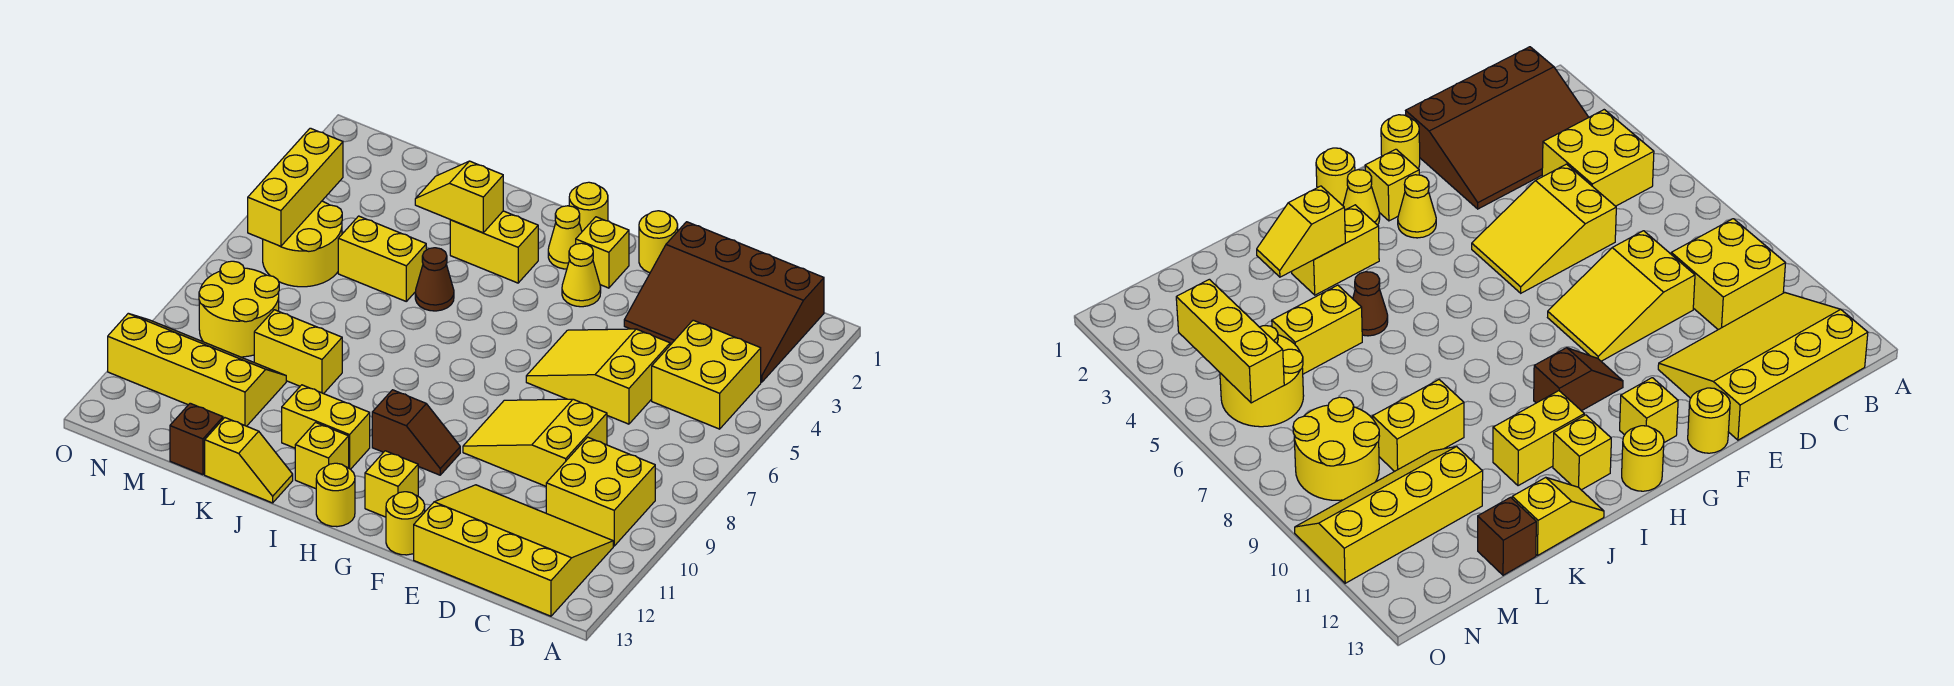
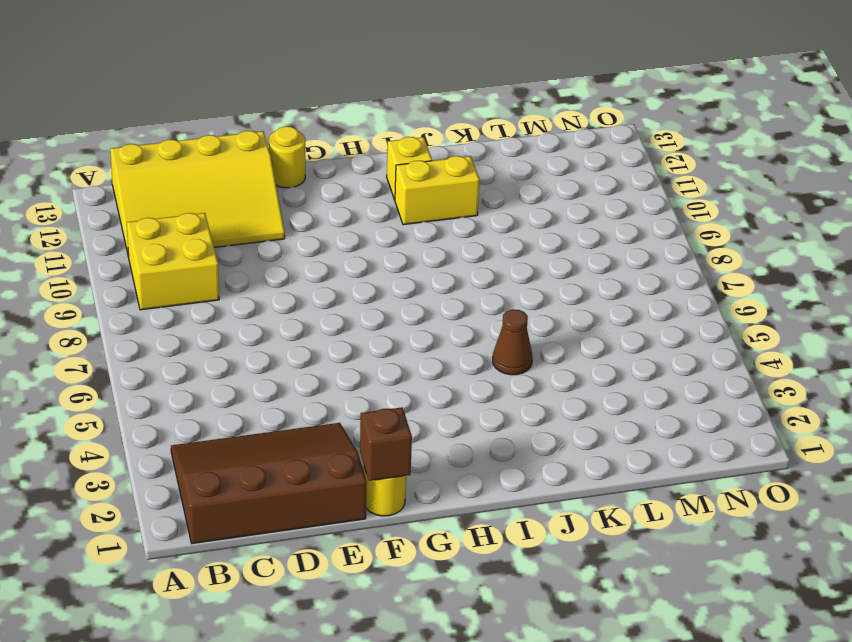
brown brick F1 level 2 -> brown brick L13 level 1
none -> yellow brick B4:C5 level 1
none -> yellow slope D5:F6 level 1 top D
none -> yellow slope D8:F9 level 1 top D

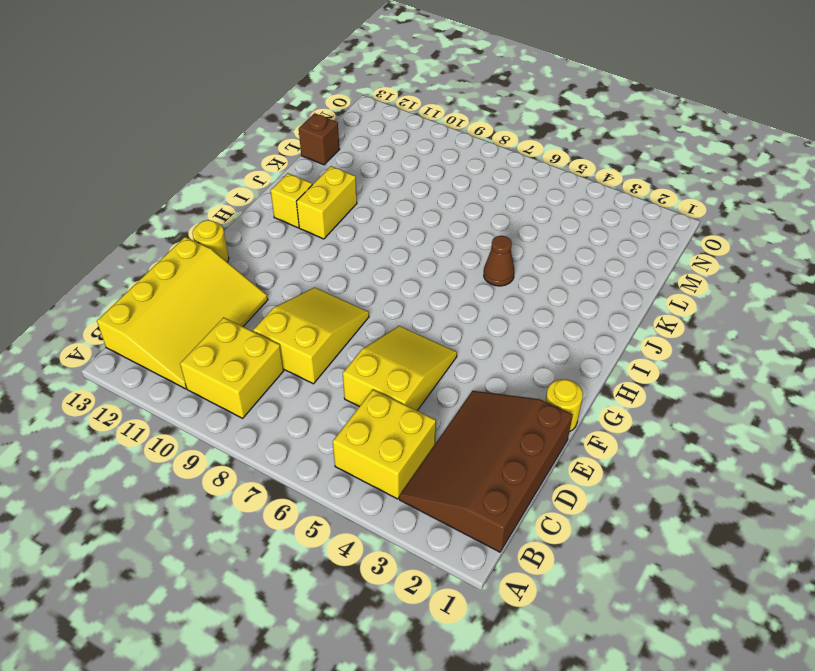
none -> yellow brick G2 level 1
none -> yellow cone G3 level 1
none -> brown slope G10:H10 level 1 top H

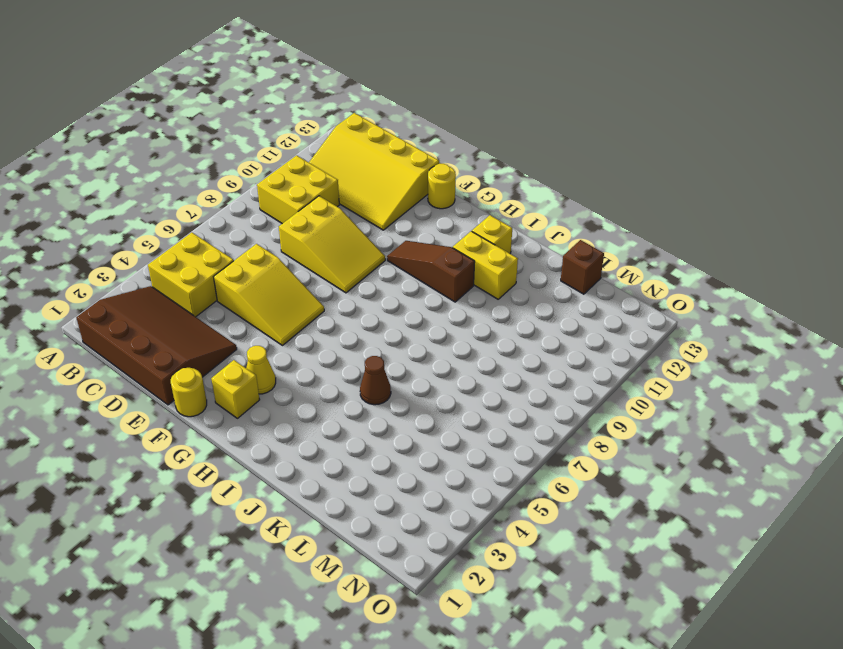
brown slope G10:I10 level 1 top I -> brown slope G10:H10 level 1 top H
none -> yellow brick G12 level 1
none -> yellow round brick H1 level 1
none -> yellow cone H2 level 1

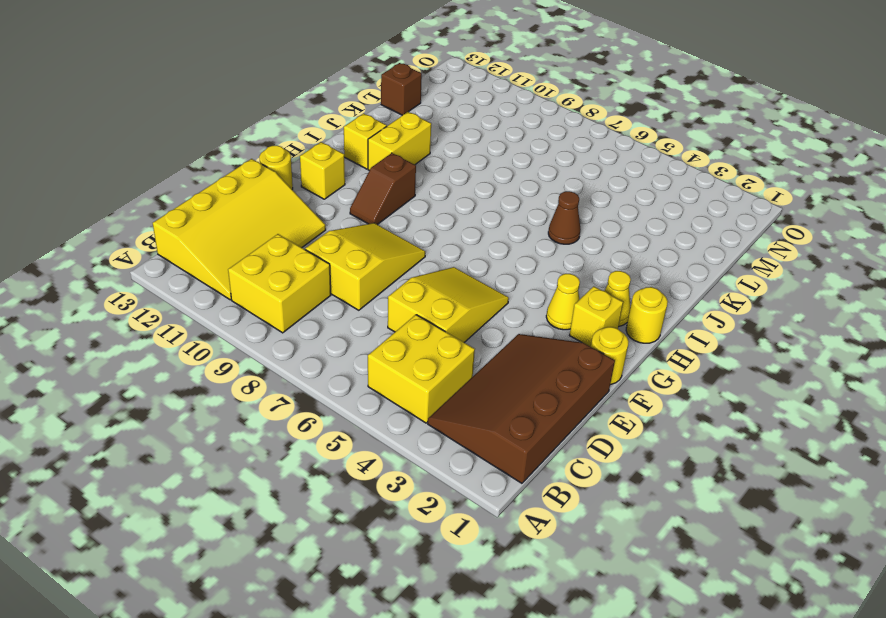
none -> yellow round brick H13 level 1
none -> yellow brick I3:J3 level 1
none -> yellow slope J13:K13 level 1 top K

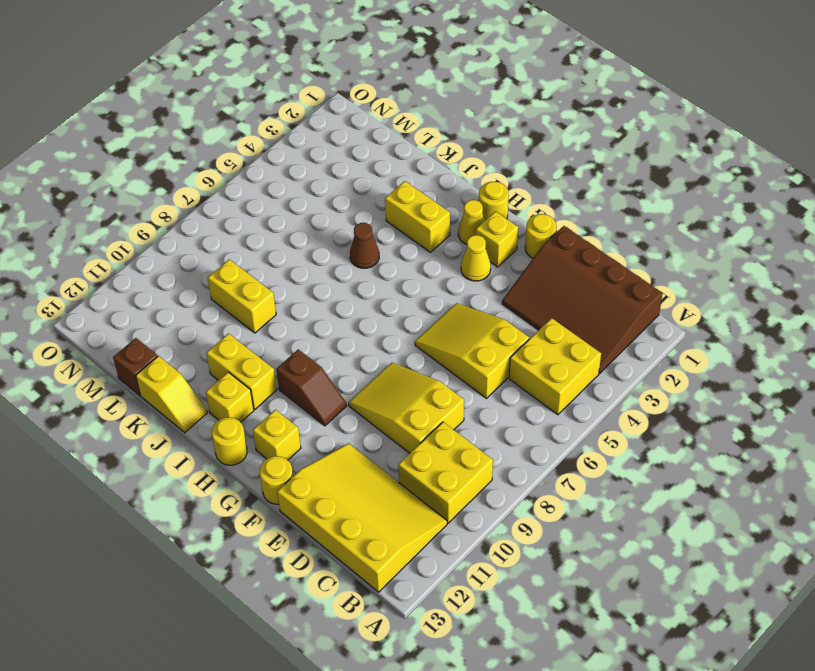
none -> yellow brick K5:L5 level 1
none -> yellow slope L10:O11 level 1 top 11
none -> yellow round brick M5:N6 level 1

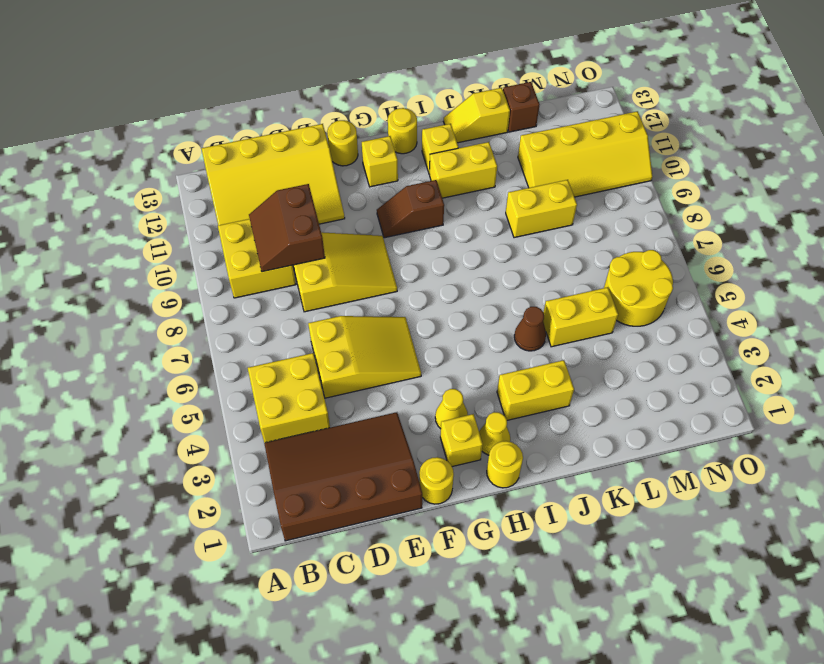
brown slope C9:D10 level 2 top D -> none
none -> yellow round brick M8:N9 level 1
none -> yellow slope J3:K3 level 2 top J
none -> yellow brick N4:N6 level 2

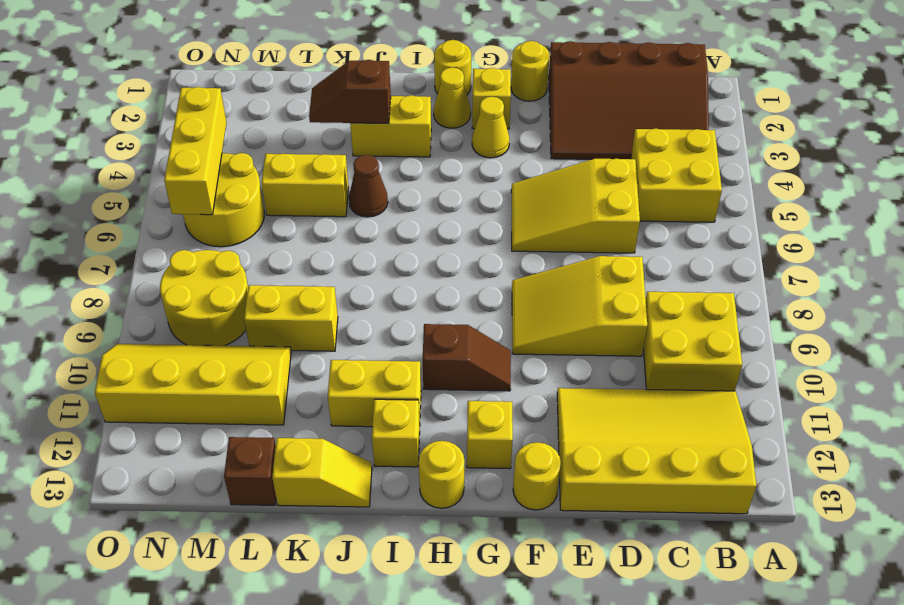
brown slope J3:K3 level 2 top J -> yellow slope J3:K3 level 2 top J

